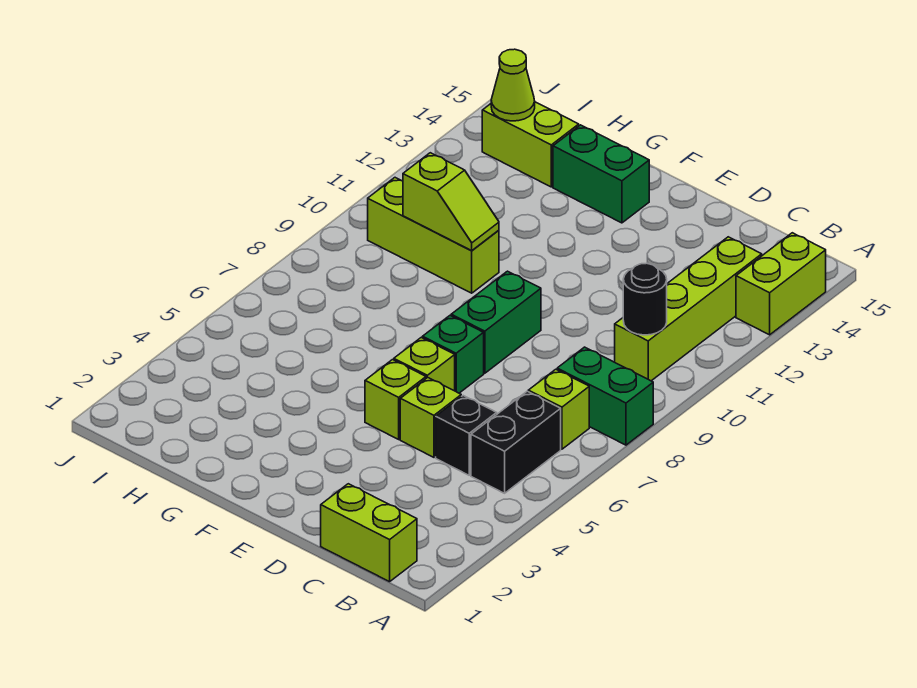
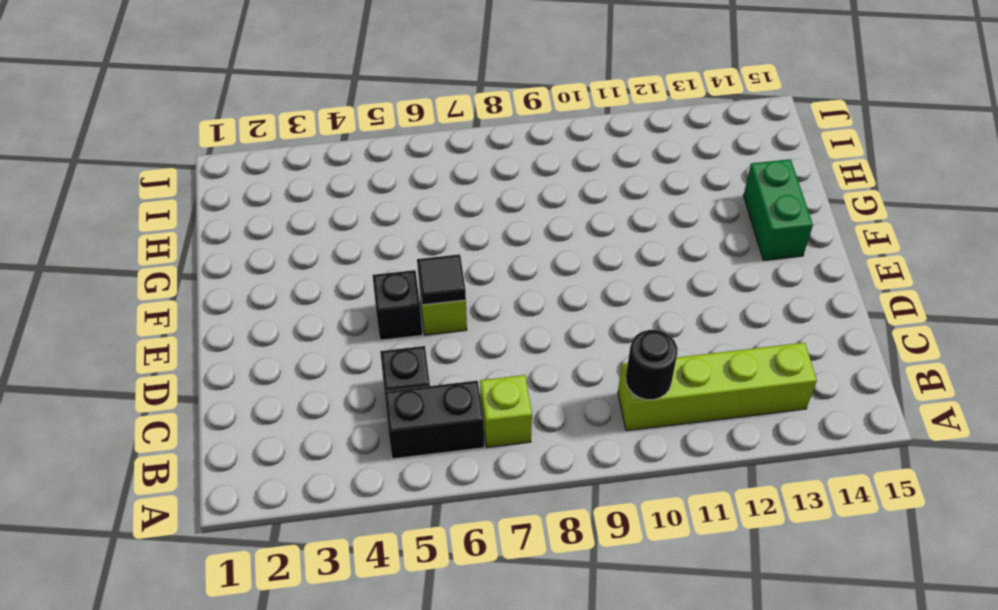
black brick E5 level 1 -> lime brick E5 level 1
black tile E6 level 2 -> none
none -> green brick A8:B8 level 1
none -> lime brick A13:A14 level 1
none -> lime brick B1:C1 level 1

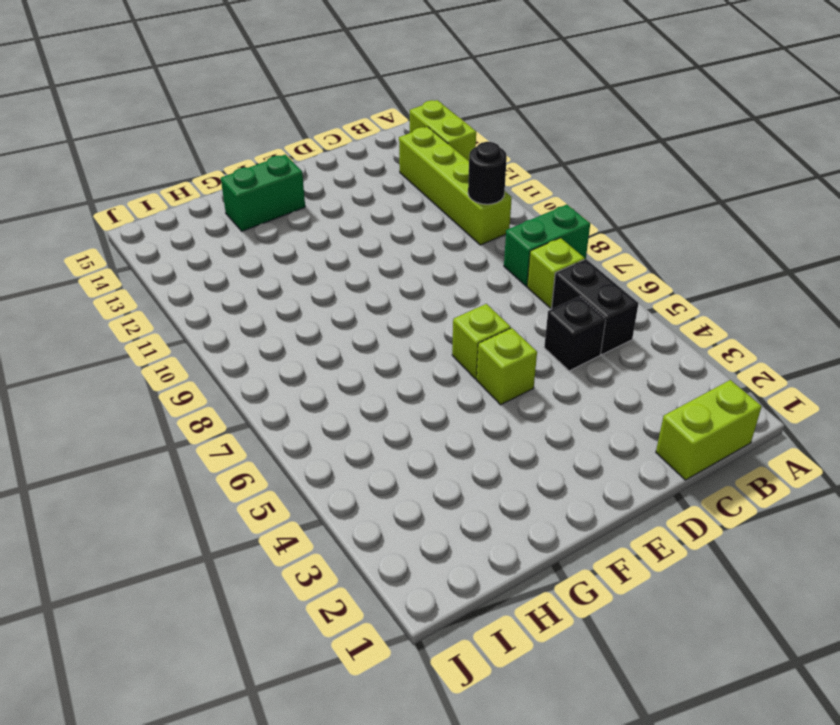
none -> lime brick D5 level 1
none -> green brick E7 level 1
none -> green brick E8:E9 level 1

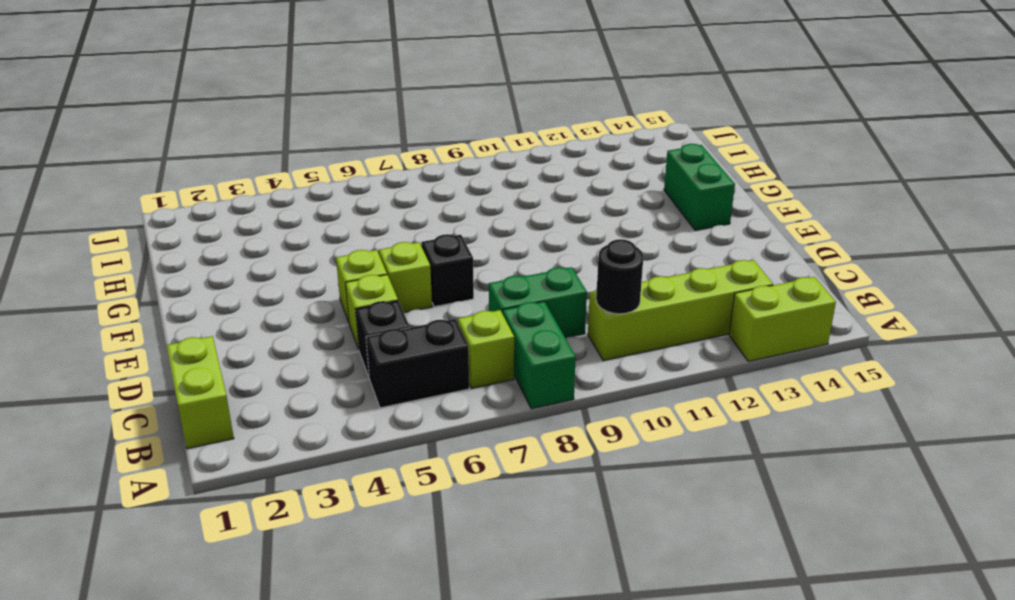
green brick C8:C9 level 1 -> green brick E8:E9 level 1
black brick E7 level 1 -> green brick E7 level 1
none -> lime brick G10:I10 level 1
none -> lime brick H14:I14 level 1
none -> lime slope G10:H10 level 2 top H

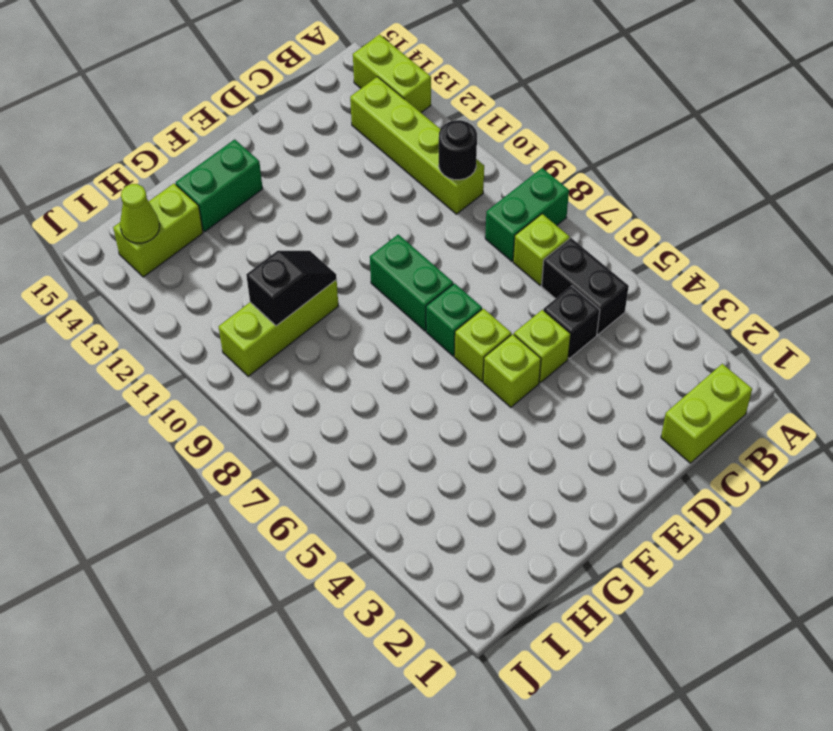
black slope G10:H10 level 2 top H -> lime slope G10:H10 level 2 top H

